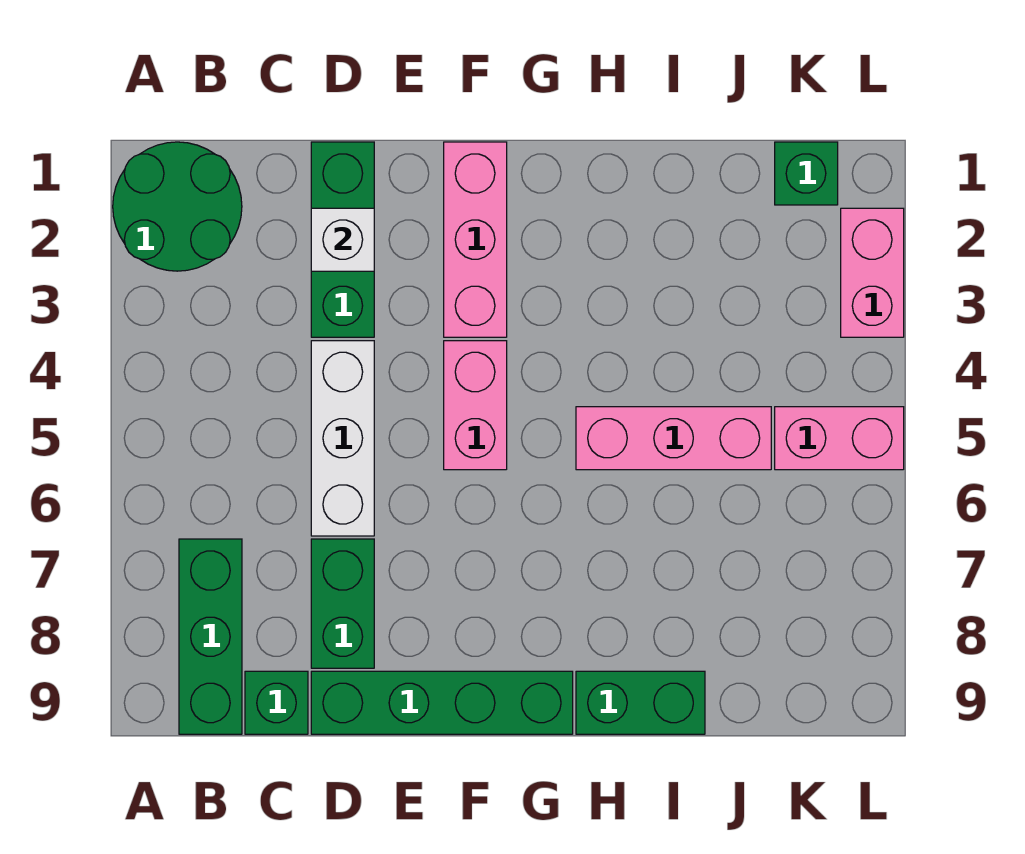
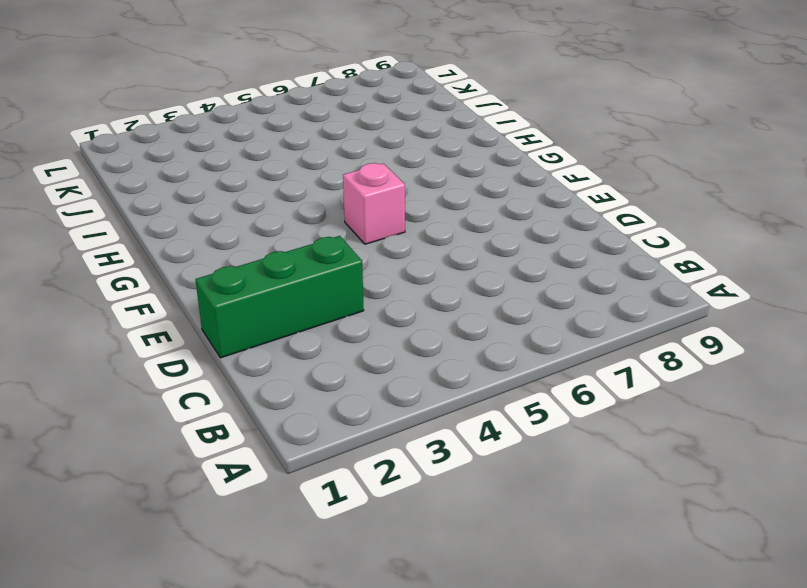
pink brick F5 level 1 -> pink brick F4:F5 level 1
none -> green round brick A1:B2 level 1
none -> green brick B7:B9 level 1
none -> green brick C9 level 1

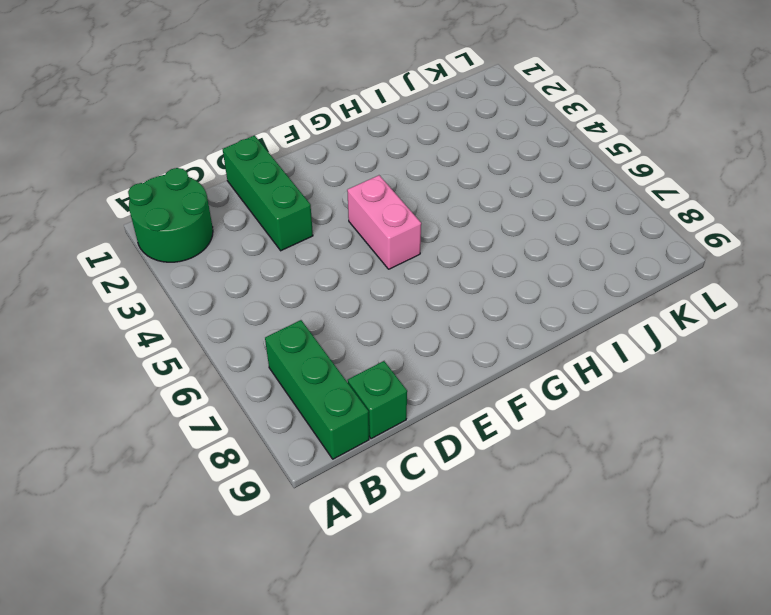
none -> white brick D4:D6 level 1
none -> green brick D7:D8 level 1
none -> green brick D9:G9 level 1

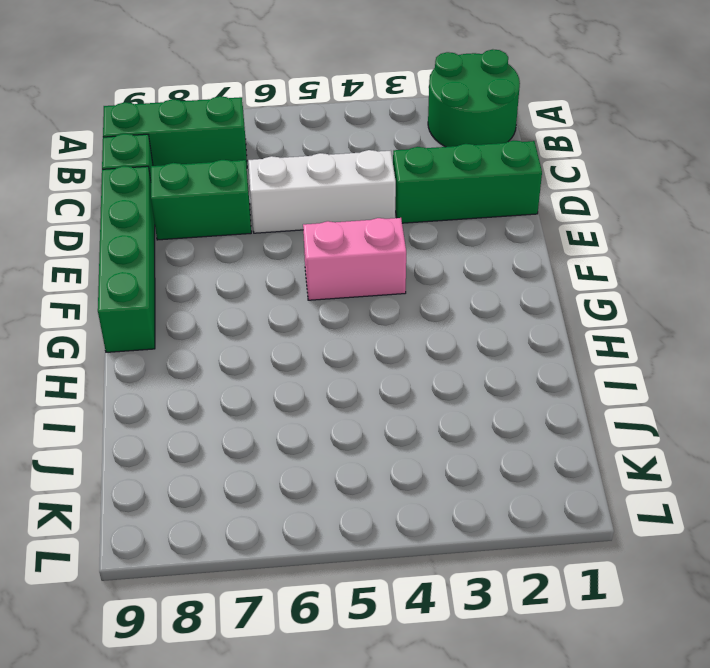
none -> pink brick F1:F3 level 1
none -> pink brick H5:J5 level 1
none -> green brick H9:I9 level 1

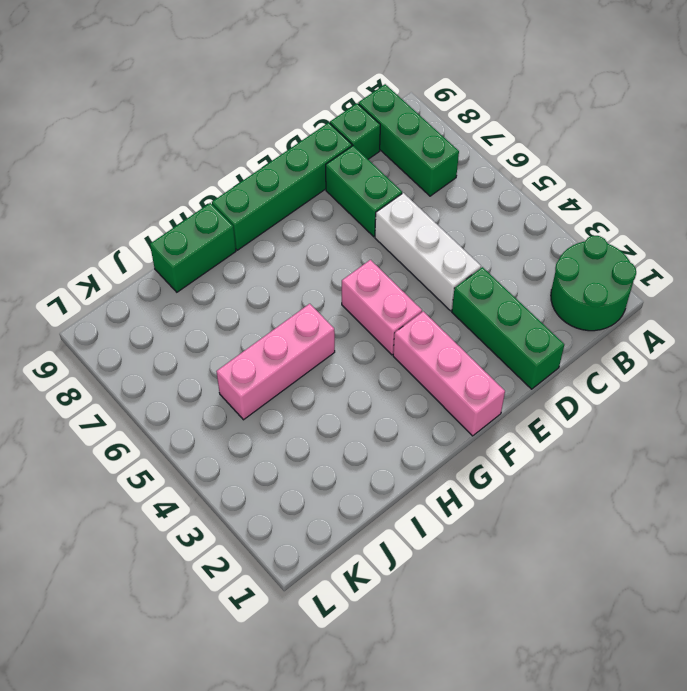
none -> green brick K1 level 1
none -> pink brick K5:L5 level 1
none -> pink brick L2:L3 level 1

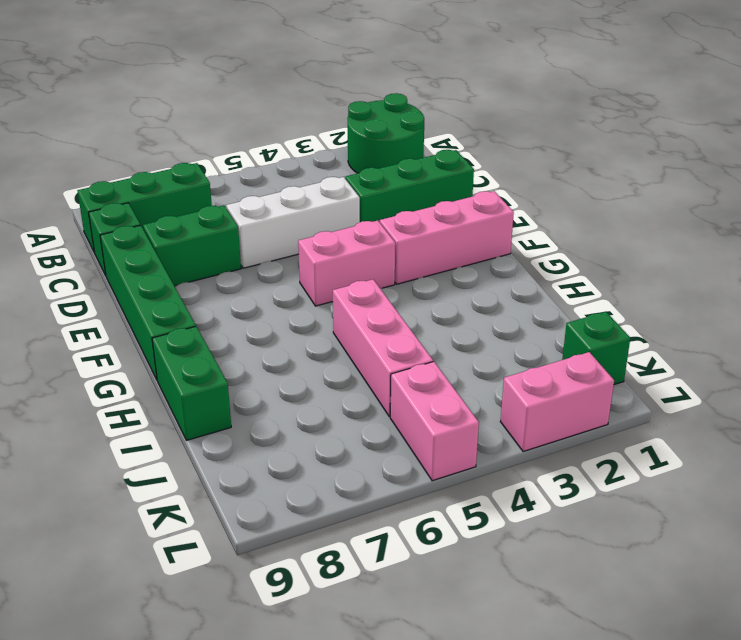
none -> white brick D2 level 2

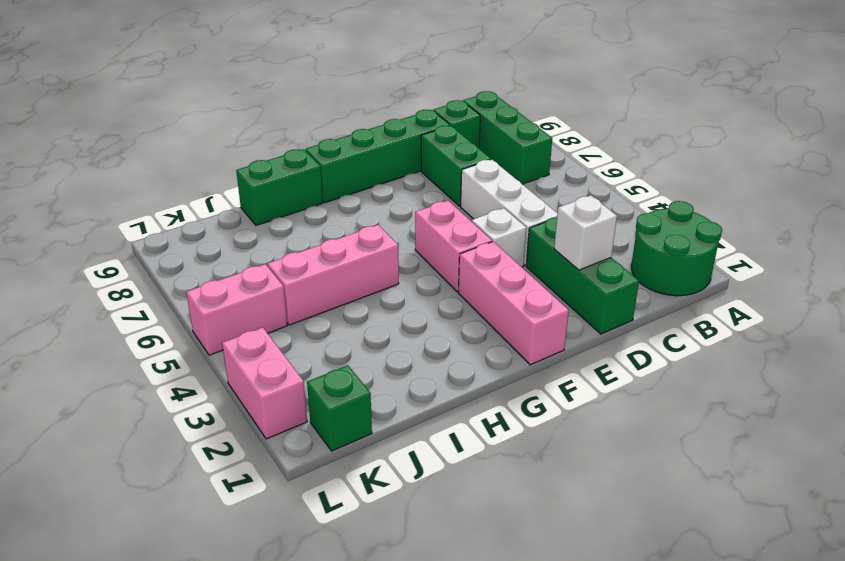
white brick E4 level 1 -> none

